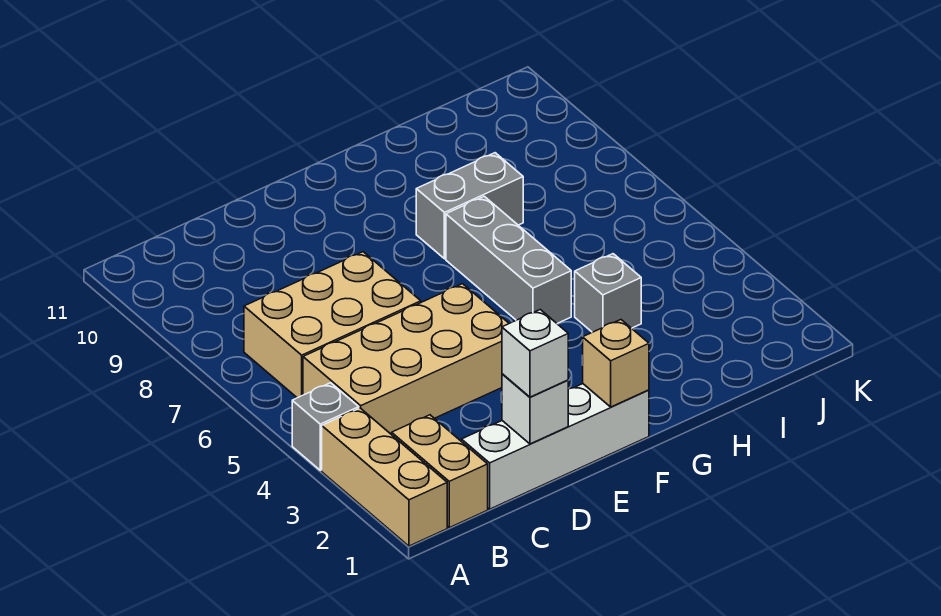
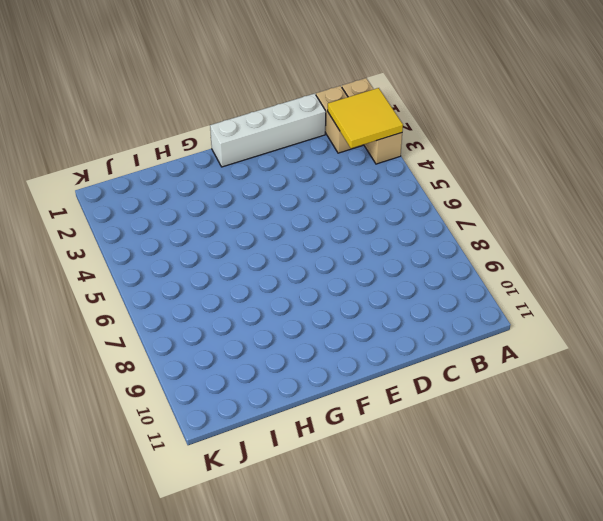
yellow tile A2:B3 level 2 -> none
none -> grey brick A4 level 1
none -> tan brick B4:E5 level 1
none -> tan brick B6:D7 level 1

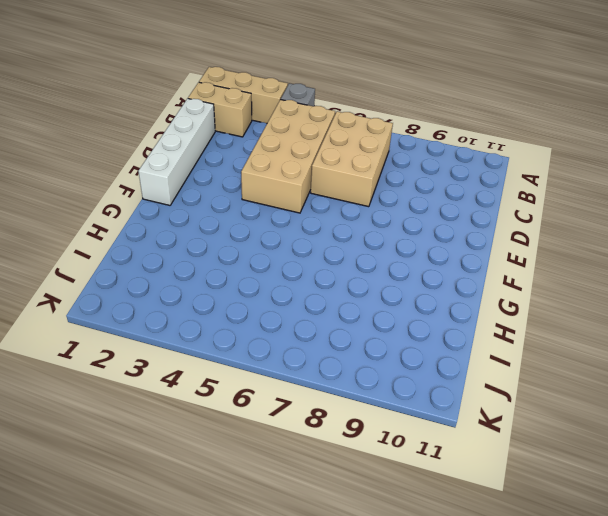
none -> grey brick G5:G7 level 1
none -> grey brick G8:H8 level 1
none -> grey brick H4 level 1

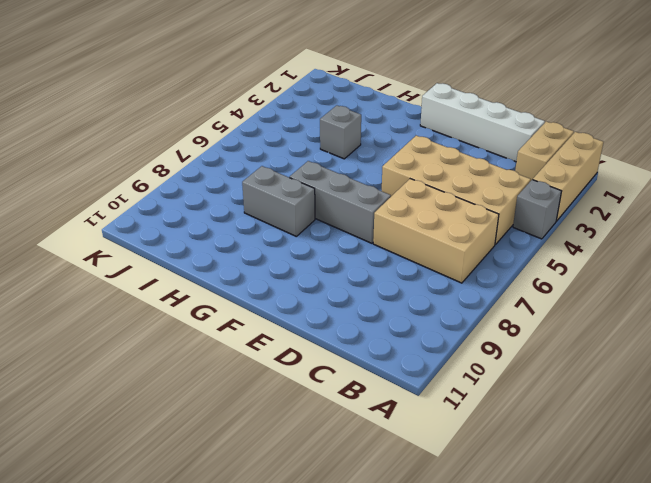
grey brick E7:G7 level 1 -> grey brick G5:G7 level 1
none -> white brick D1 level 2
none -> tan brick F1 level 2
none -> white brick D1 level 3

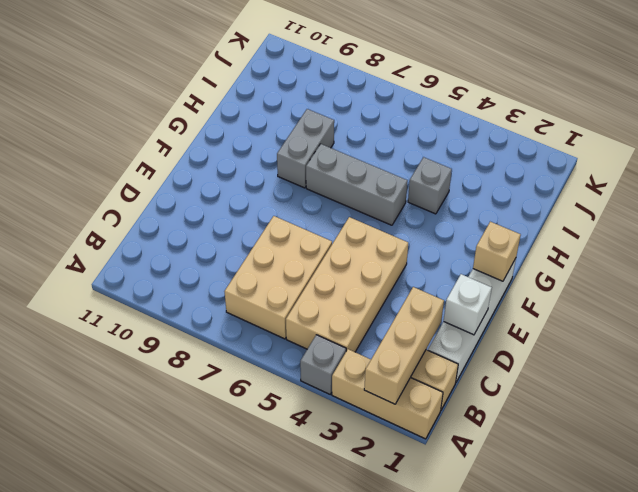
tan brick A2:C2 level 2 -> none
none -> white brick D1 level 3

